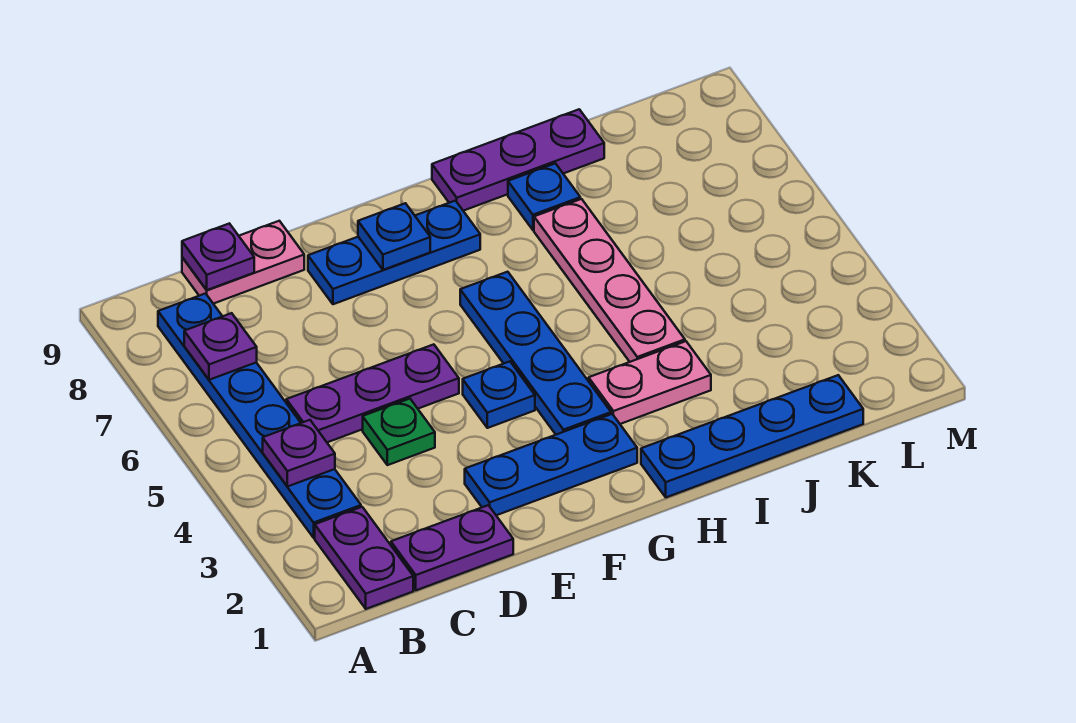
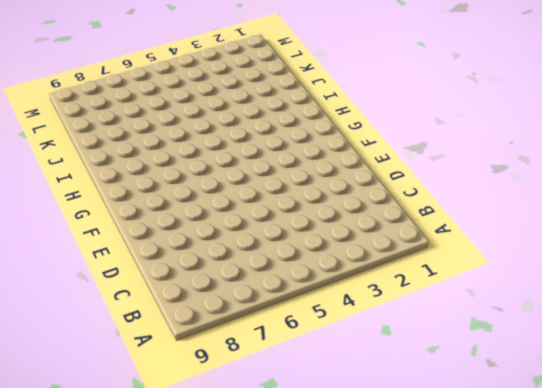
none -> purple plate B1:B2 level 1
none -> blue plate B3:B8 level 1
none -> purple plate C1:D1 level 1

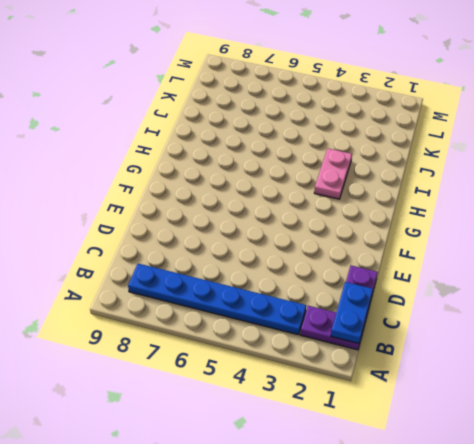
blue plate B1:C1 level 2 -> none
none -> purple plate C5:E5 level 1
none -> pink plate C9:D9 level 1
none -> green plate D4 level 1

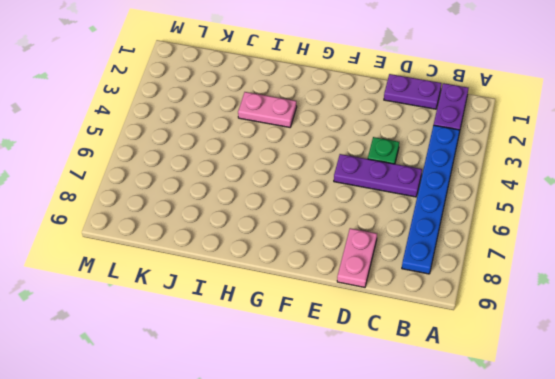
pink plate D8:D9 level 1 -> pink plate C9:D9 level 1
none -> blue plate E2:G2 level 1
none -> blue plate E8:G8 level 1
none -> blue plate F4 level 1

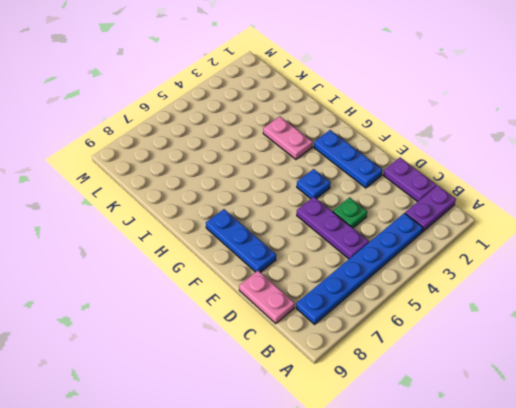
none -> blue plate G3:G6 level 1
none -> blue plate H1:K1 level 1
none -> purple plate H9:J9 level 1

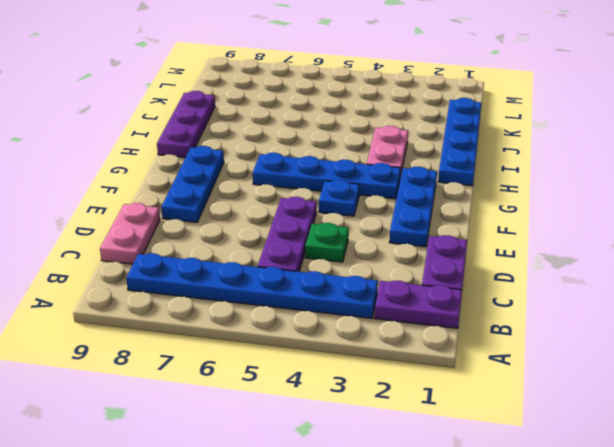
none -> pink plate I4:I7 level 1
none -> blue plate I8 level 1
none -> purple plate B4 level 2

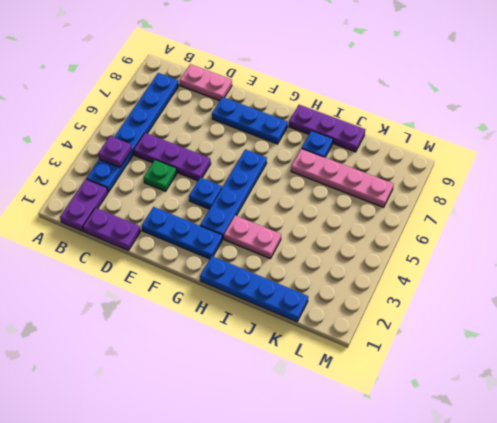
pink plate I7:L7 level 1 -> pink plate I4:I7 level 1
none -> purple plate B7 level 2
none -> purple plate C9 level 2
none -> blue plate F8 level 2

